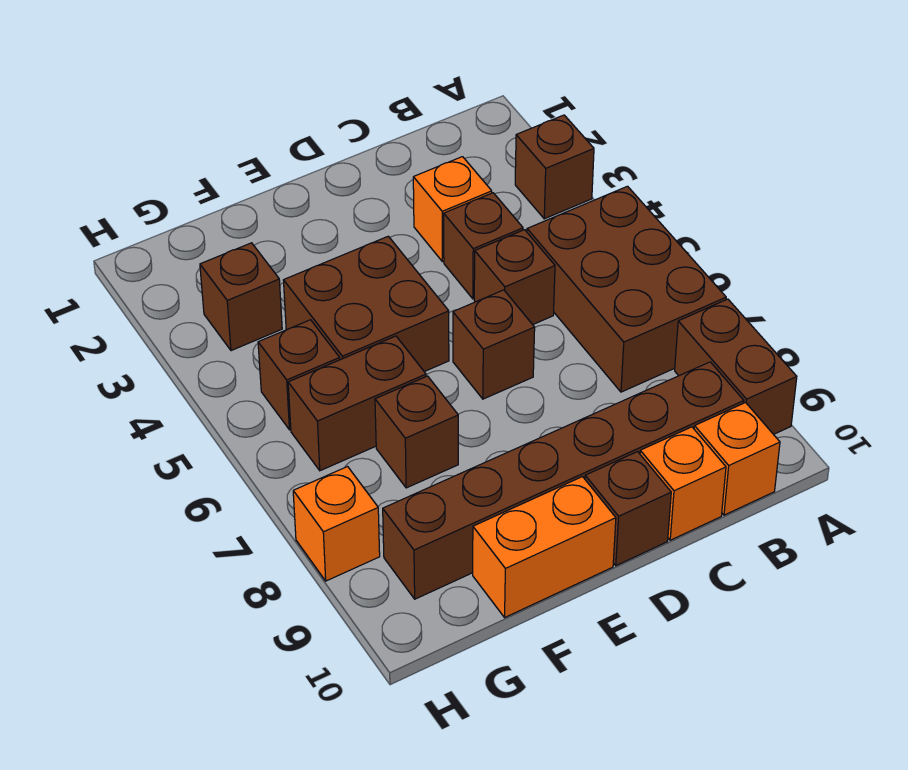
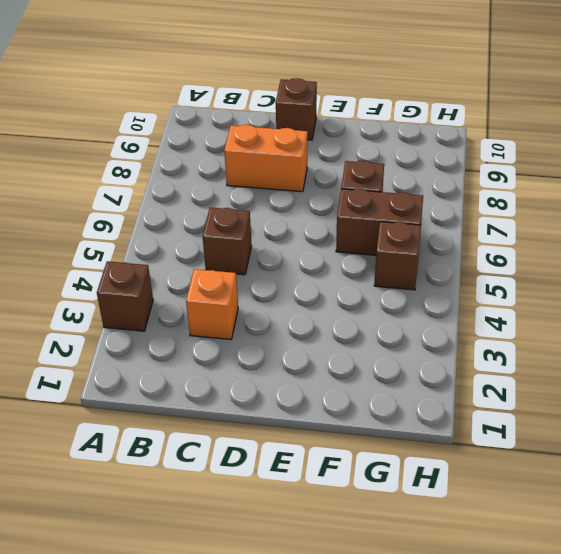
orange brick C8:D8 level 1 -> orange brick E10:F10 level 1
none -> brown brick A5:B7 level 1
none -> brown brick A8:A9 level 1
none -> brown brick B9:G9 level 1

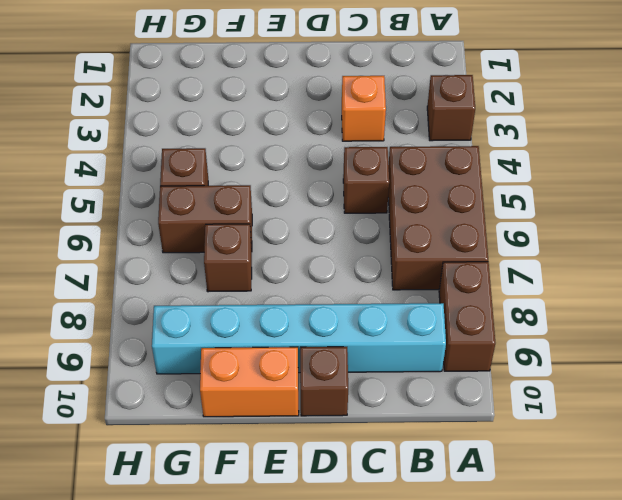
cyan brick B9:G9 level 1 -> brown brick B9:G9 level 1
none -> orange brick B10 level 1
none -> brown brick C4 level 1
none -> orange brick C10 level 1

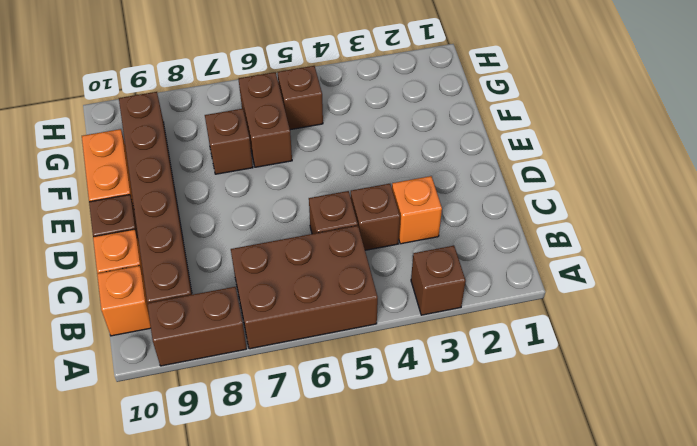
none -> brown brick D6 level 1
none -> brown brick E4:F5 level 1
none -> brown brick G3 level 1

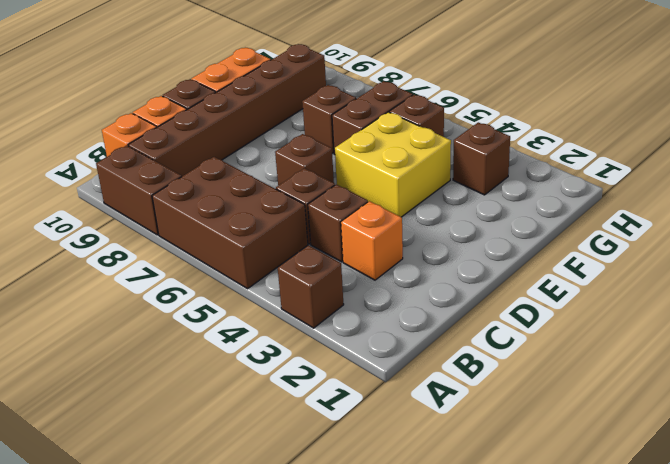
yellow brick E4:F5 level 1 -> brown brick E4:F5 level 1
none -> orange brick H8 level 1

